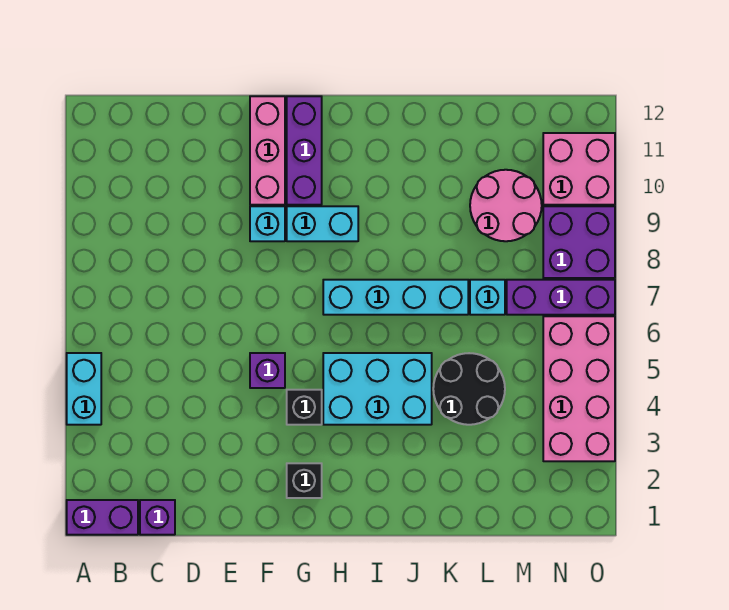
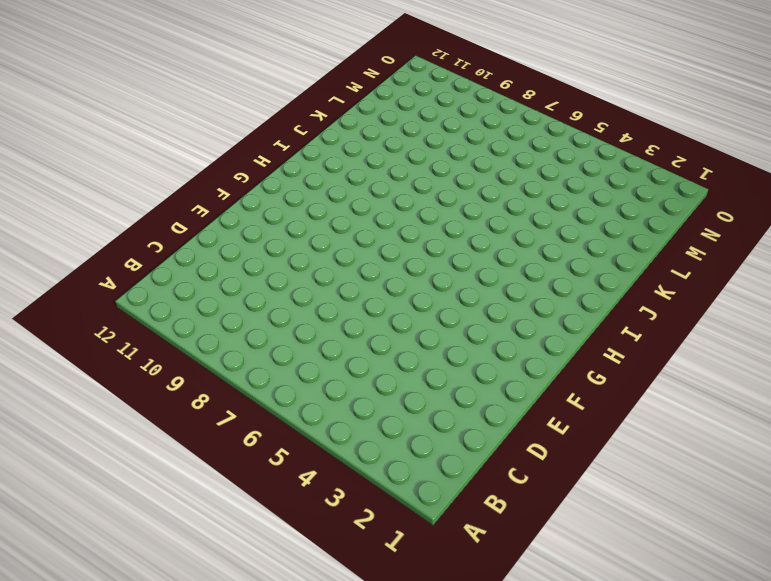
none -> purple brick A1:B1 level 1
none -> cyan brick A4:A5 level 1
none -> purple brick C1 level 1

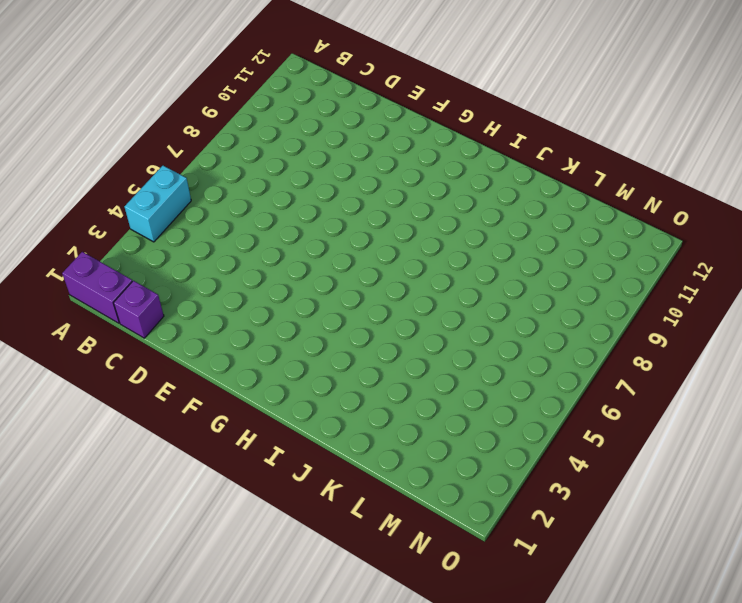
none -> purple brick F5 level 1
none -> cyan brick F9 level 1
none -> pink brick F10:F12 level 1

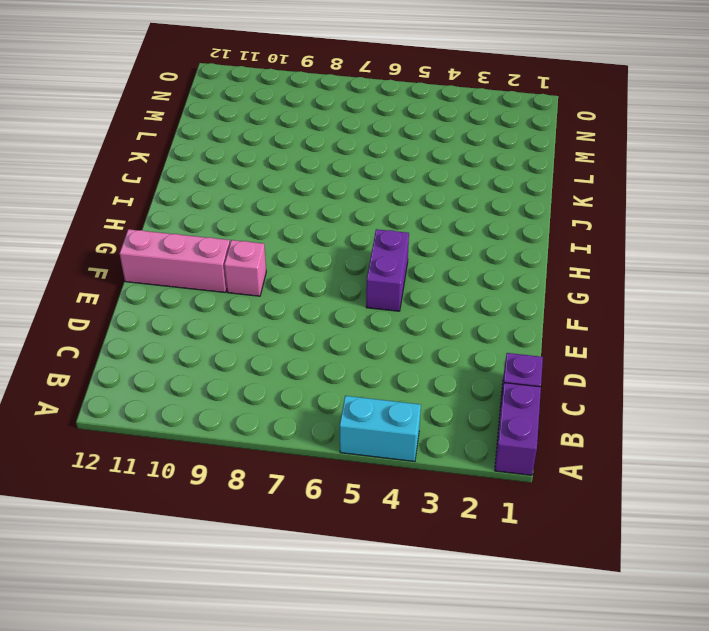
purple brick F5:G5 level 1 -> purple brick F5 level 1
pink brick F9 level 1 -> cyan brick F9 level 1
none -> black brick G2 level 1
none -> black brick G4 level 1
none -> cyan brick G9:H9 level 1

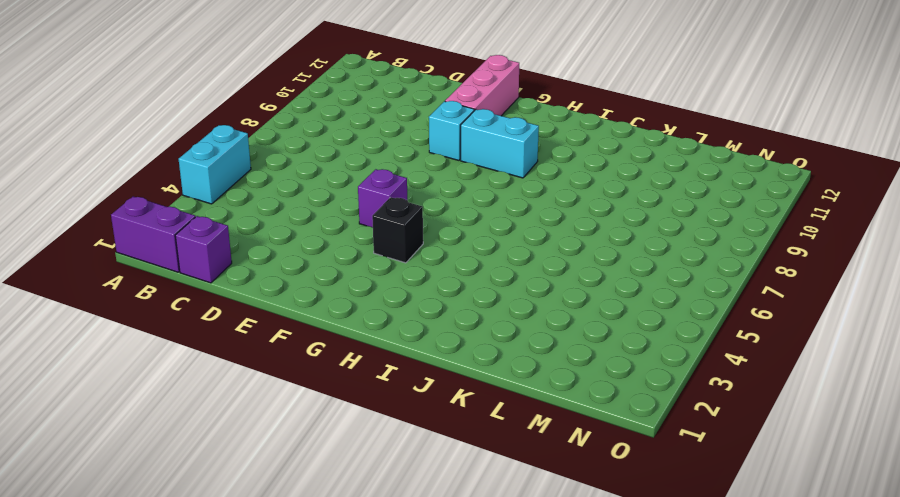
none -> black brick G2 level 1
none -> purple brick G10:G12 level 1
none -> cyan brick H4:J5 level 1

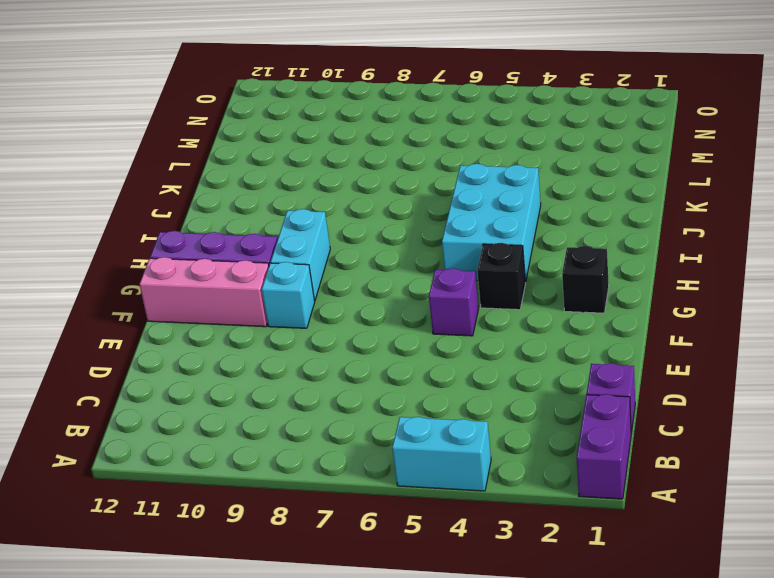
none -> cyan brick H7:K7 level 1
none -> black round brick K4:L5 level 1
none -> cyan brick L7 level 1

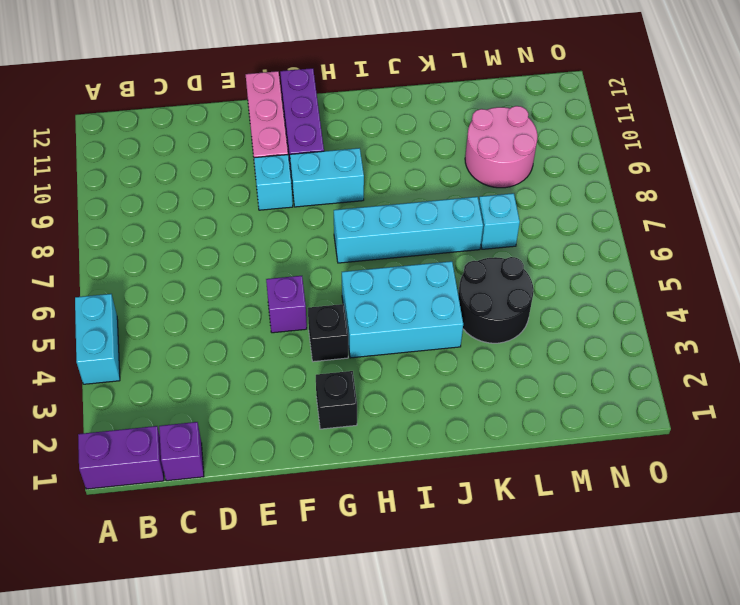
none -> purple brick M7:O7 level 1
none -> pink brick N3:O6 level 1
none -> purple brick N8:O9 level 1

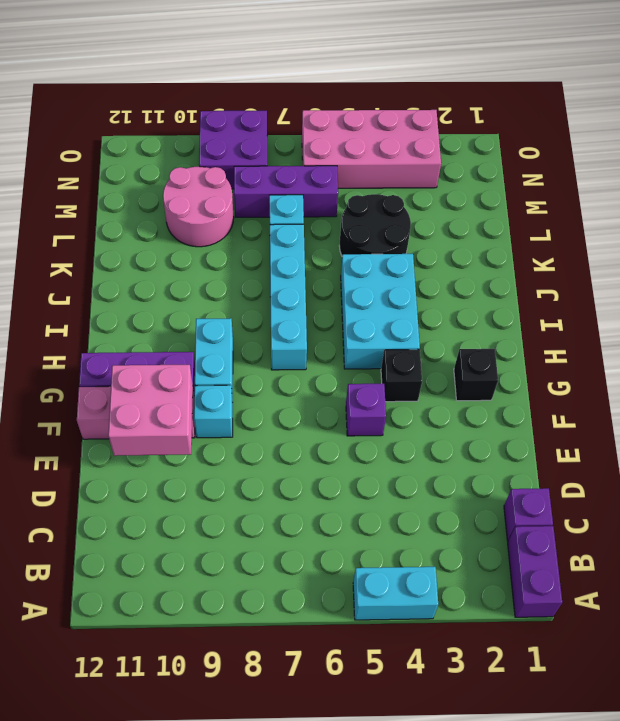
pink brick E10:F11 level 2 -> pink brick N10:O11 level 1
purple brick M6:M8 level 1 -> purple brick M7:O7 level 1

